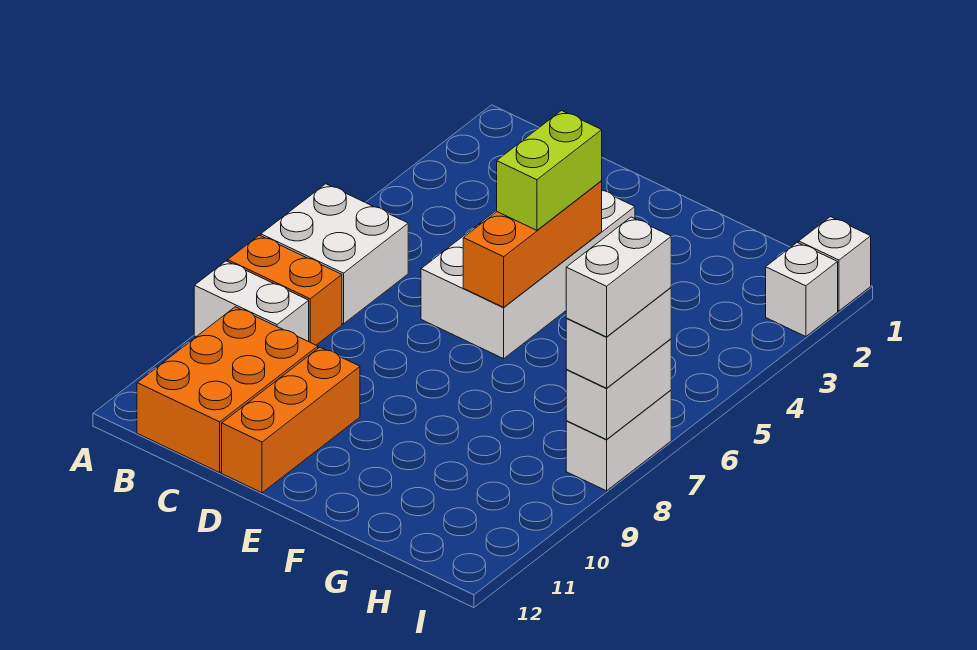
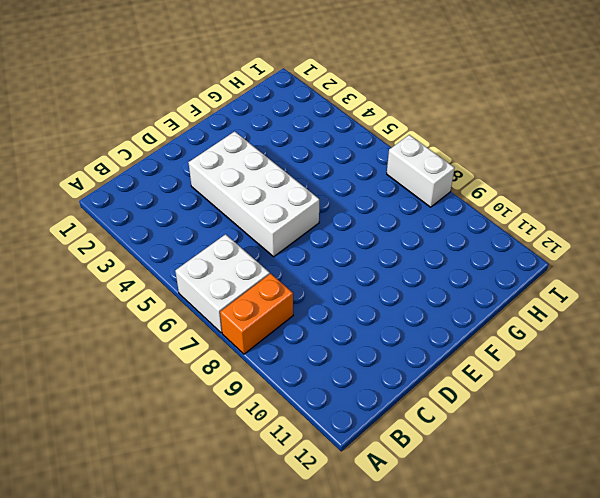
none -> white brick A9:B9 level 1
none -> orange brick B10:C12 level 1
none -> orange brick D10:D12 level 1

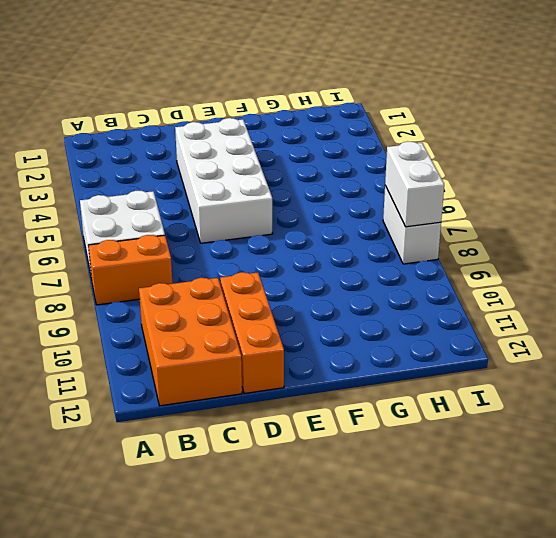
none -> white brick A9:B9 level 1
none -> white brick I1 level 1
none -> white brick I2 level 1

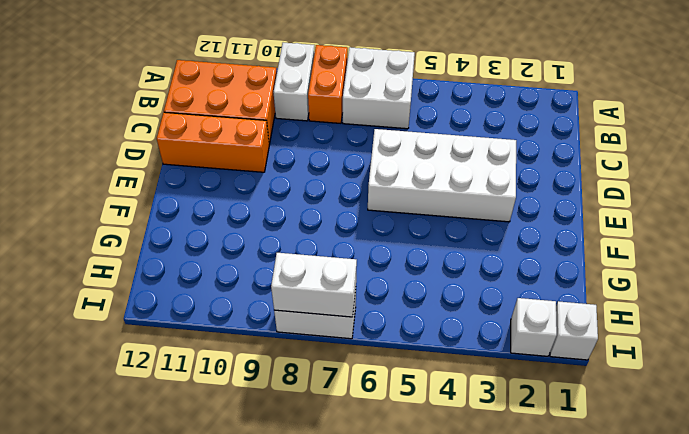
none -> orange brick E4:E6 level 2
none -> lime brick E4:E5 level 3
none -> white brick I7:I8 level 3

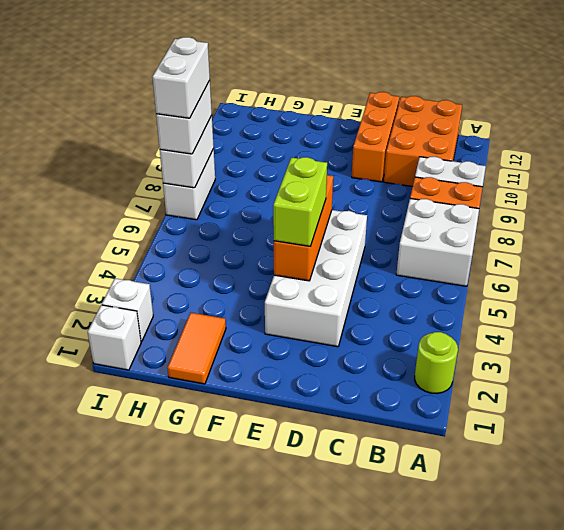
lime round brick A2 level 1 -> none
orange tile G1:G2 level 1 -> none

